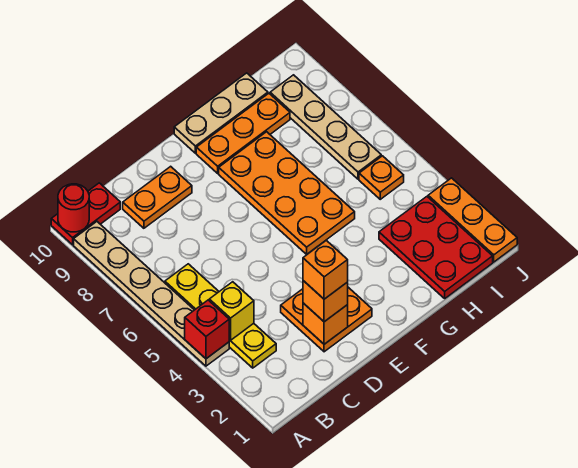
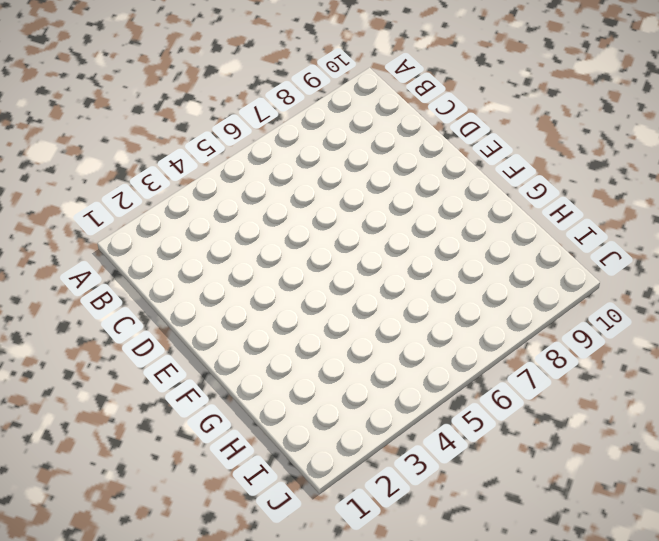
none -> tan plate A4:A9 level 1
none -> red plate A10:B10 level 1
none -> yellow plate B3:B6 level 1

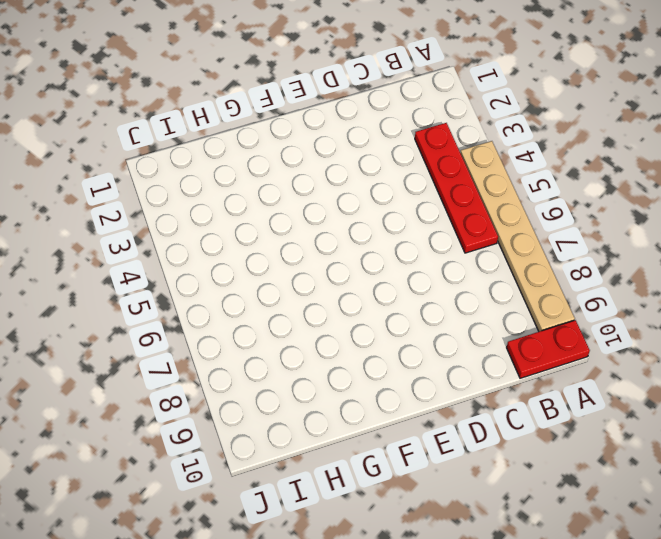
red plate B3:B6 level 1 -> yellow plate B3:B6 level 1
none -> orange plate C9:D9 level 1
none -> orange plate D2:E3 level 1
none -> orange plate F5:G8 level 1

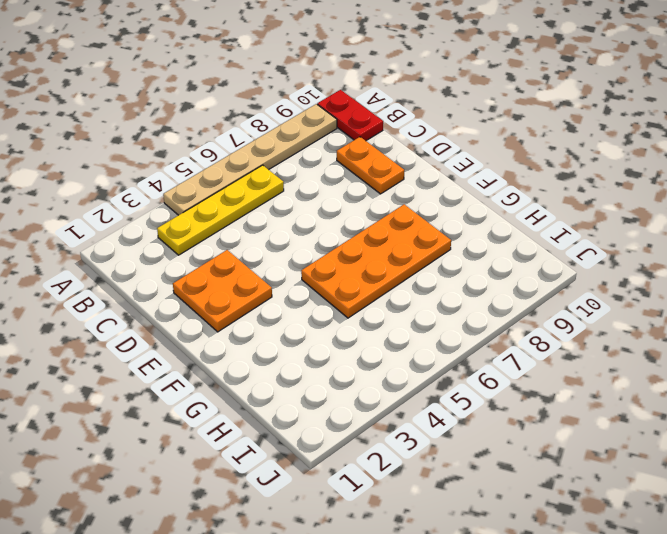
none -> orange plate F9:H9 level 1
none -> tan plate F10:H10 level 1
none -> red plate H1:I3 level 1

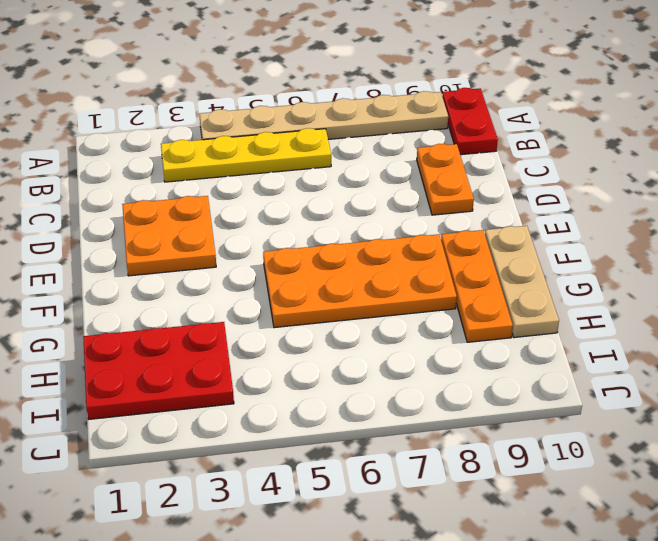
none -> orange plate I5 level 1
none -> tan plate I6:I9 level 1
none -> orange plate J1:J3 level 1

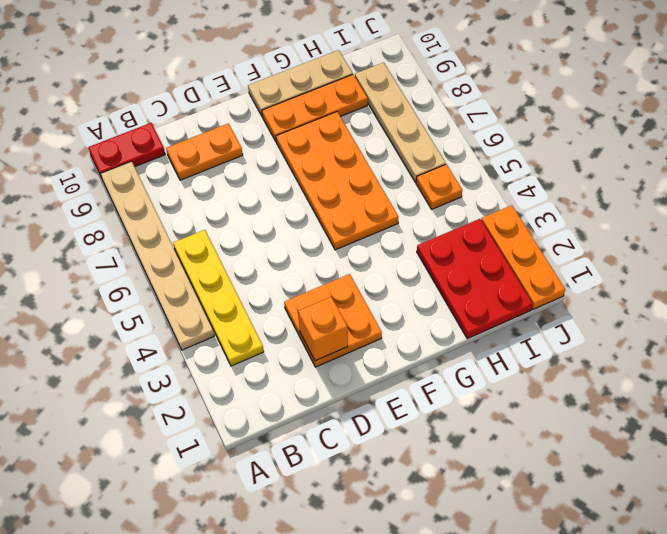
none -> red brick A4 level 2
none -> red round brick A10 level 2
none -> yellow brick B4 level 2

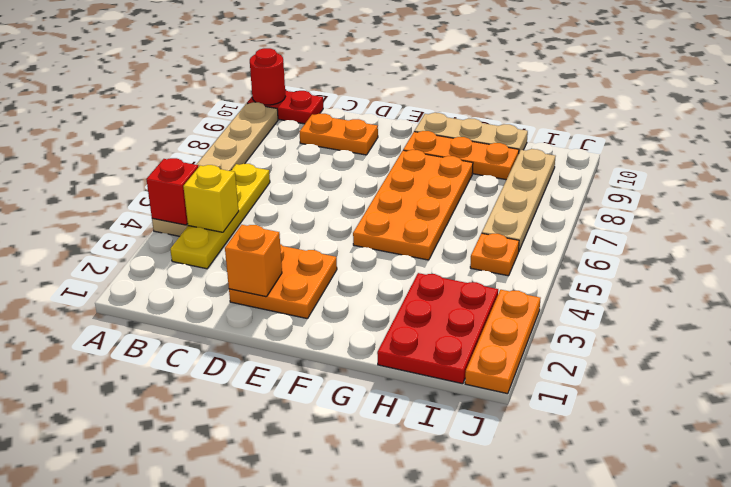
none -> orange brick D2 level 3
none -> orange brick D2 level 4

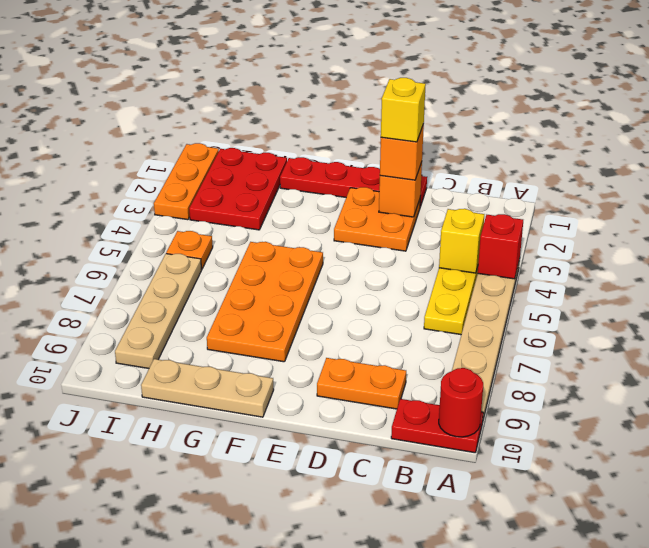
red plate D1:G1 level 1 -> none
yellow brick D2 level 4 -> orange brick D2 level 4
none -> orange plate F9:H9 level 1

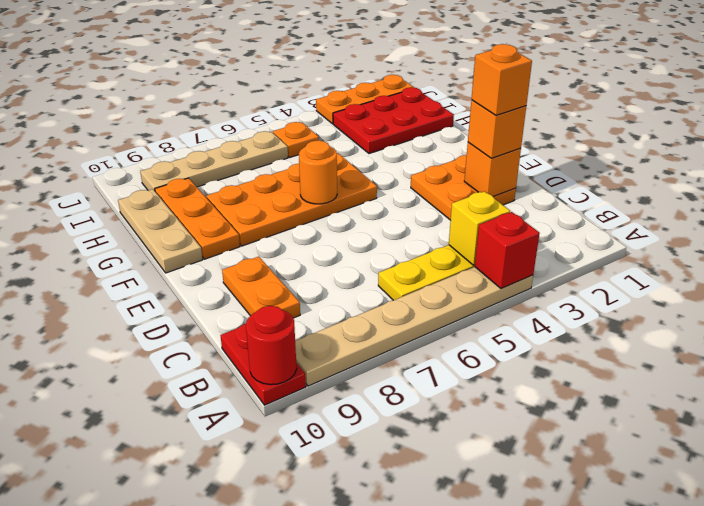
orange round brick F6 level 2 -> none

